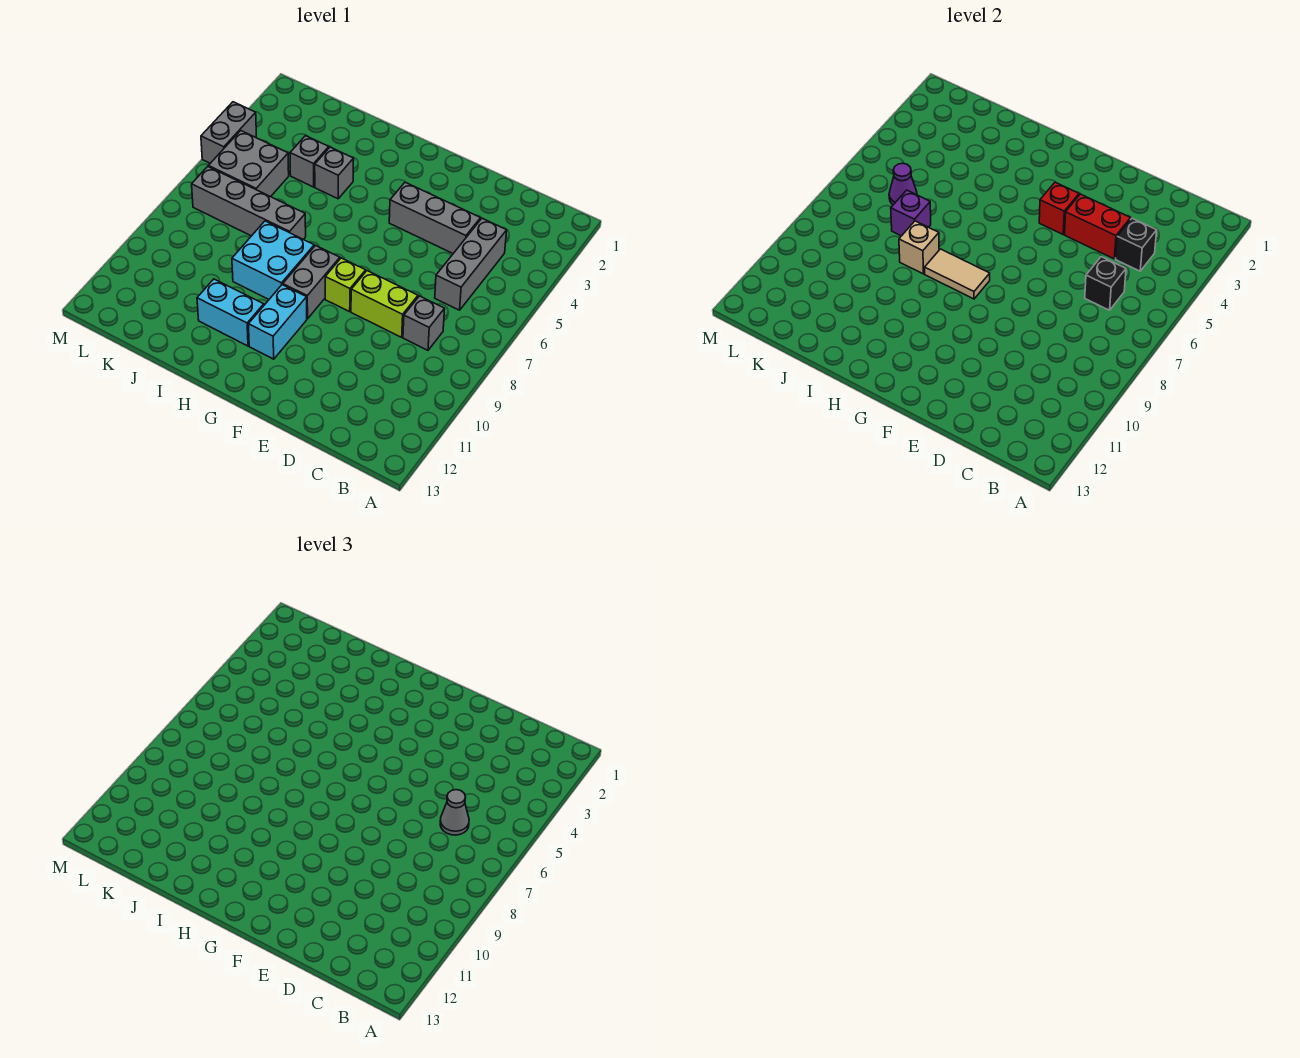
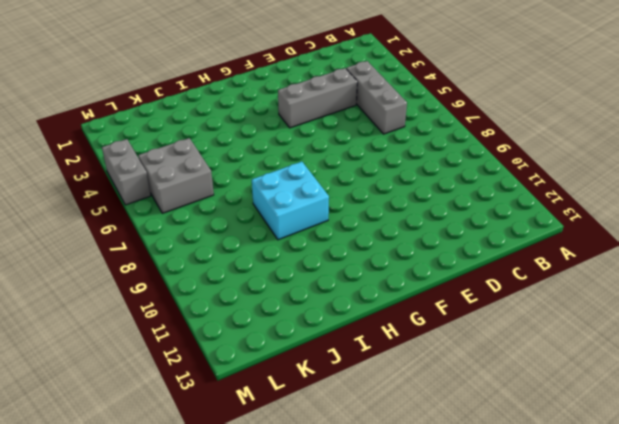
none -> grey brick C8 level 1
none -> lime brick D8:E8 level 1
none -> lime brick F8 level 1

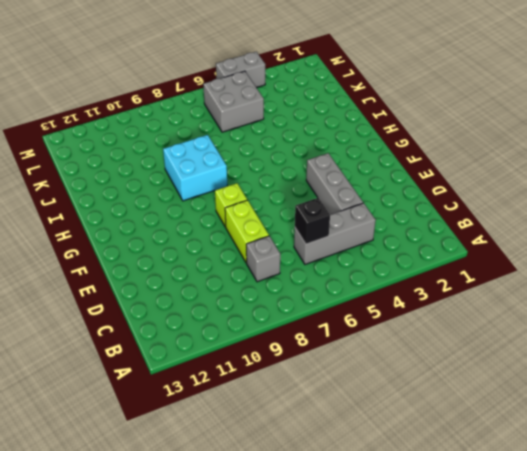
none -> grey brick G8:G9 level 1
none -> cyan brick G10:G11 level 1
none -> cyan brick H11:I11 level 1

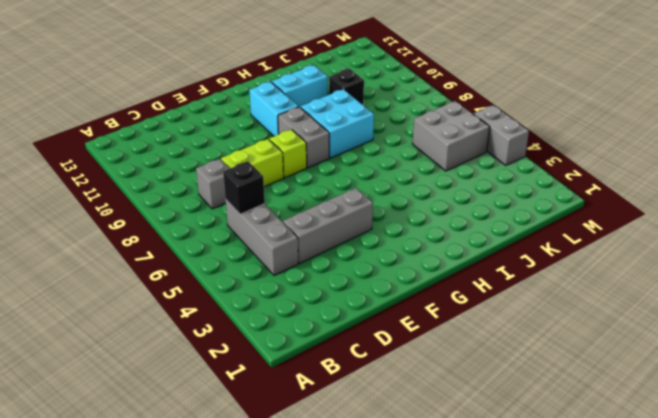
black brick J10 level 1 -> black brick C4 level 2
none -> grey brick I4 level 1
none -> grey brick I7:L7 level 1
none -> grey brick J4 level 1

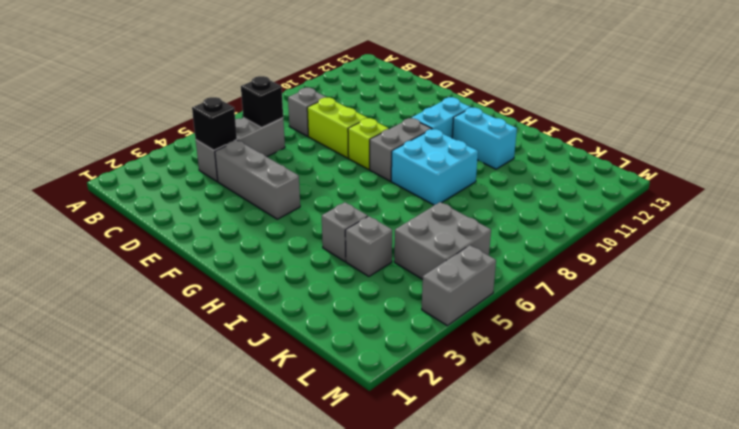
none -> grey brick I7:L7 level 1
none -> red brick D4:E4 level 2
none -> red brick F4 level 2

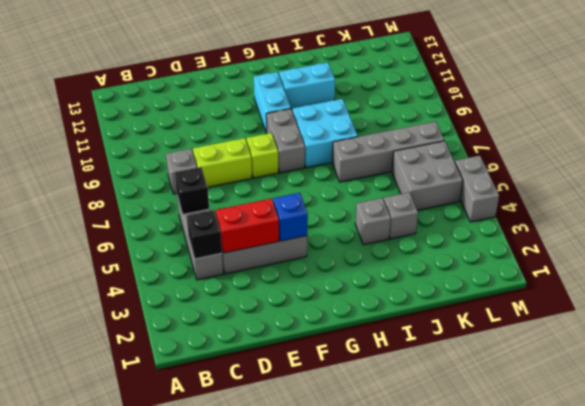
blue brick F4 level 2 -> red brick F4 level 2
none -> tan tile G8:H8 level 2
none -> tan brick I8 level 2
none -> purple brick J7 level 2

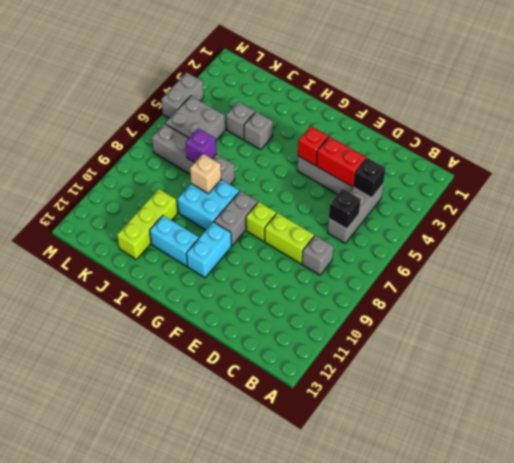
lime brick J10:J12 level 1 -> none
none -> tan tile G8:H8 level 2
none -> purple cone K6 level 2
none -> grey cone C6 level 3

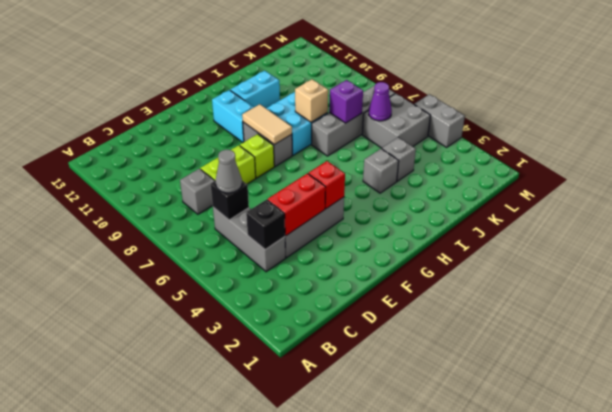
tan tile G8:G9 level 2 -> tan tile G8:H8 level 2

